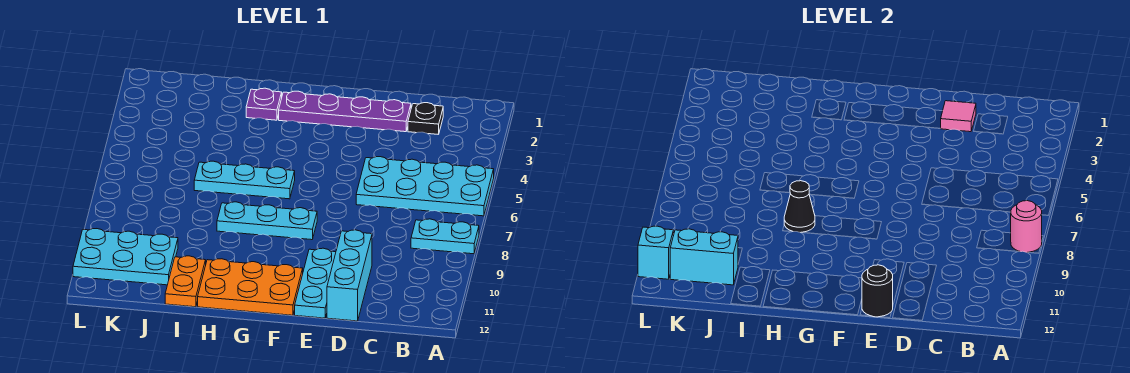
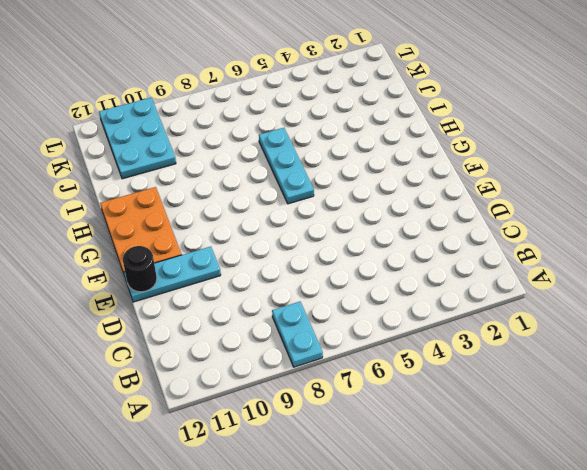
none -> cyan plate A5:D6 level 1
none -> black plate C2 level 1
none -> purple plate D2:G2 level 1

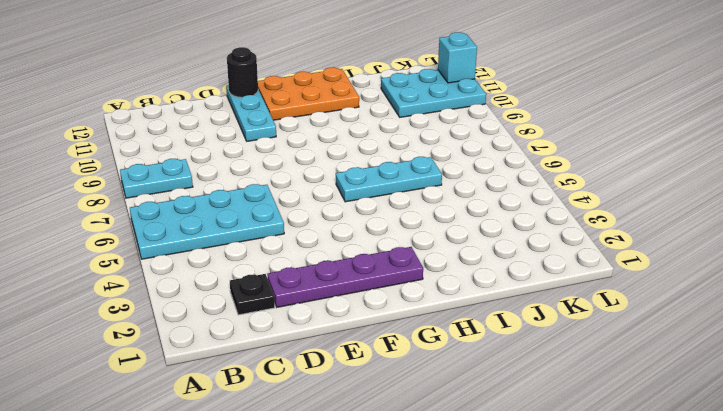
none -> cyan brick D10:D12 level 1
none -> cyan plate F8:H8 level 1
none -> purple plate H2 level 1

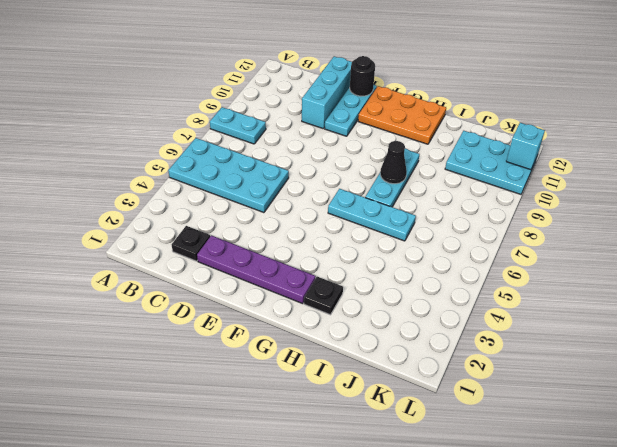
black plate H2 level 1 -> purple plate H2 level 1
cyan plate H7:H9 level 1 -> cyan plate F8:H8 level 1
none -> orange plate I11:I12 level 1
none -> pink round brick A8 level 2
none -> pink tile D2 level 2

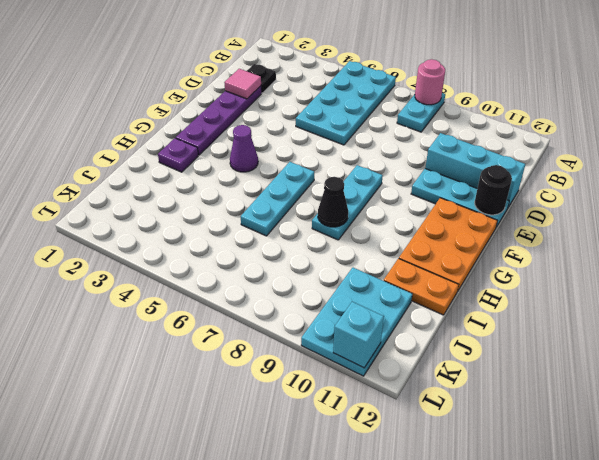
purple cone G4 level 1 -> none
none -> cyan brick J11:K11 level 2

